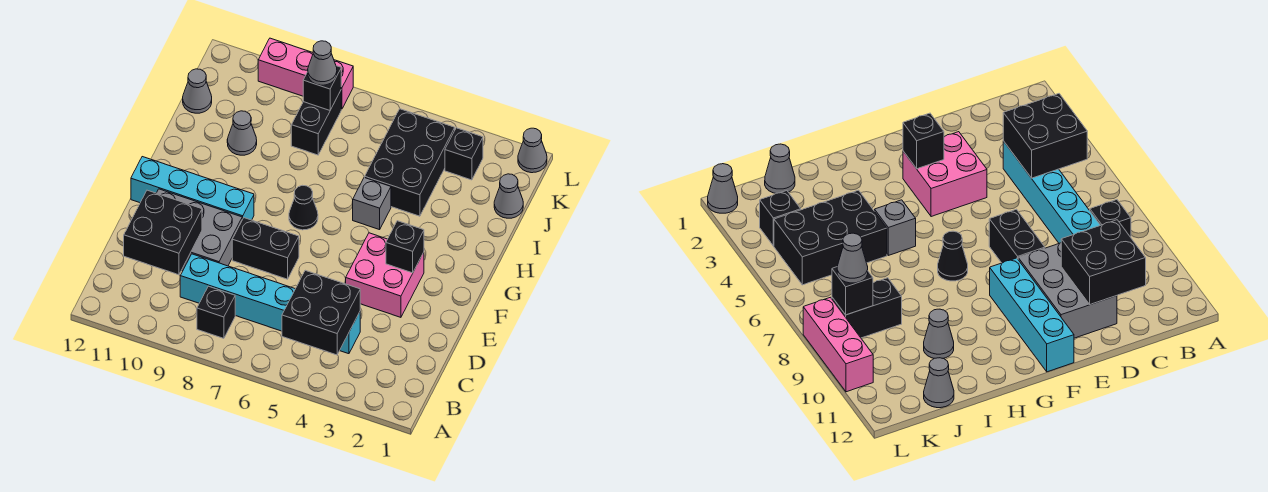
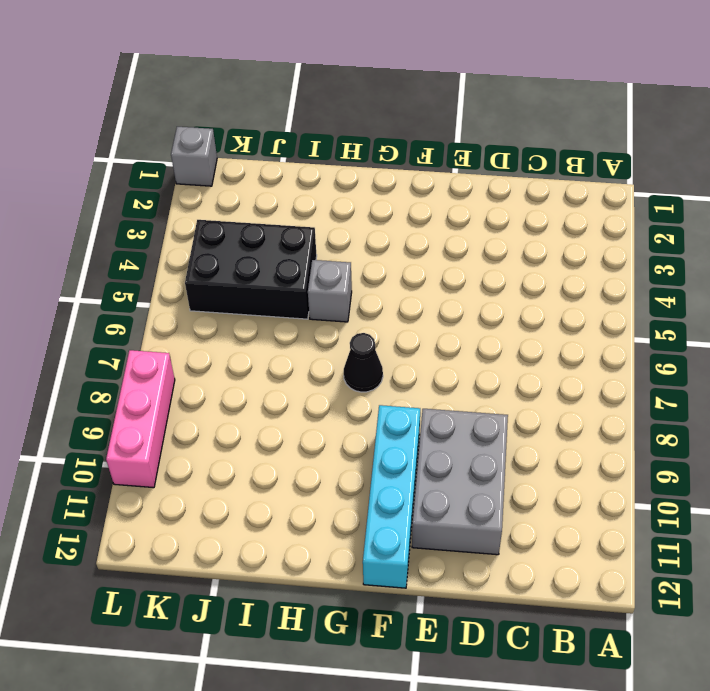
grey brick L1 level 1 -> grey cone L1 level 1
none -> black brick B8 level 1
none -> cyan brick C4:C9 level 1
none -> pink brick E3:F4 level 1

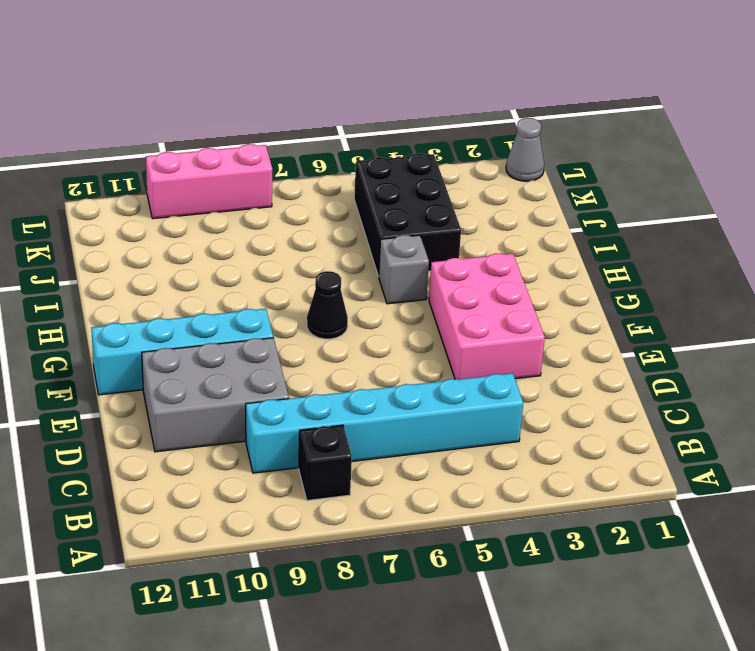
pink brick E3:G4 level 1 -> pink brick E3:F4 level 1
none -> black brick E7:E8 level 1
none -> grey cone I10 level 1
none -> grey cone J1 level 1

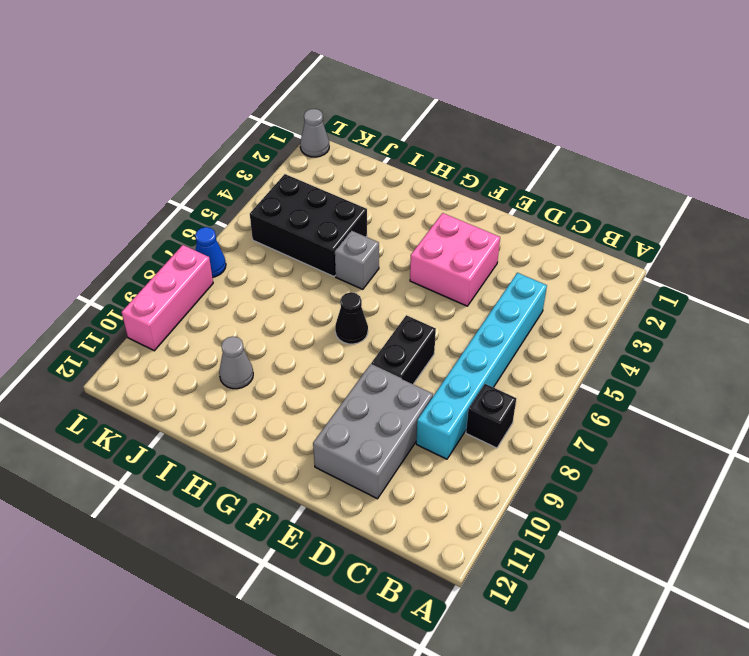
blue cone L7 level 1 -> none
none -> cyan brick F9:F12 level 1
none -> grey cone J1 level 1
none -> black brick J8:K8 level 1

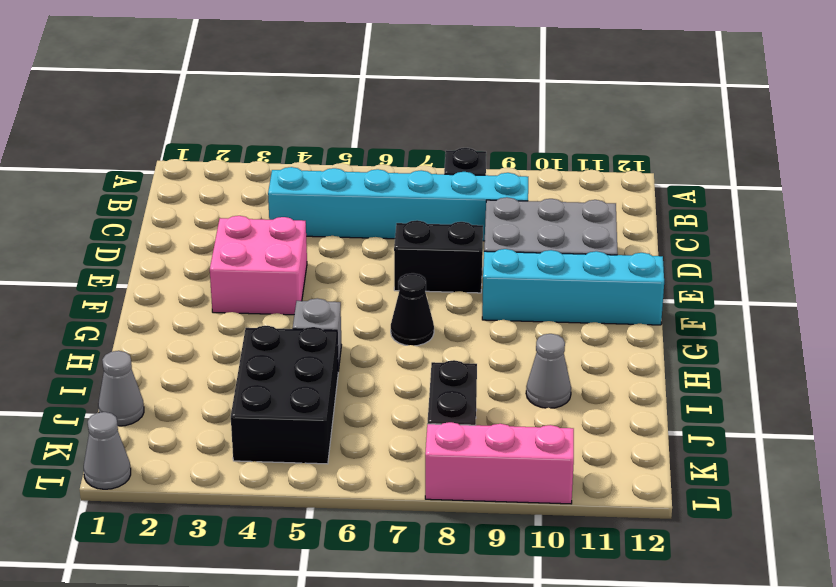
none -> grey cone J12 level 1
none -> black brick K3 level 1
none -> black brick B4:C5 level 2

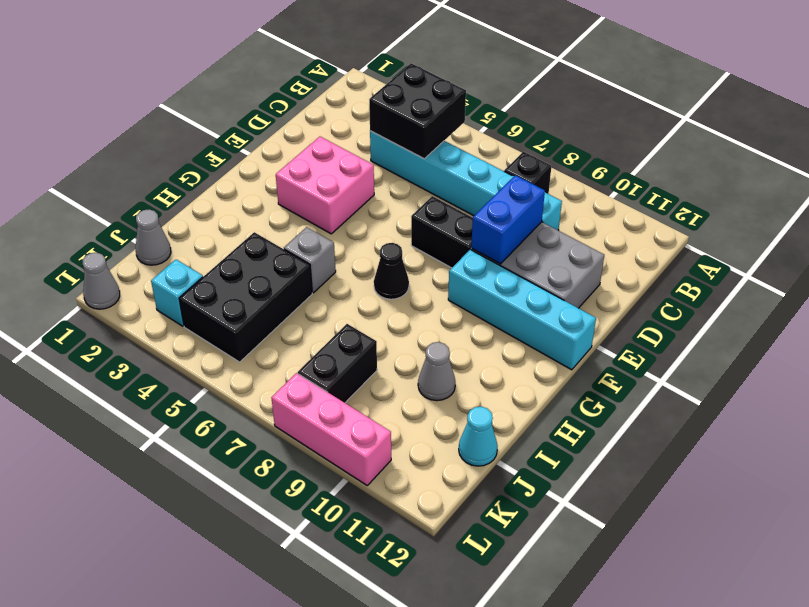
blue brick D9:E9 level 2 -> none
cyan cone J12 level 1 -> grey cone J12 level 1
cyan brick K3 level 1 -> black brick K3 level 1
none -> black brick C10:D11 level 2
none -> black brick F3 level 2
none -> black brick K8 level 2

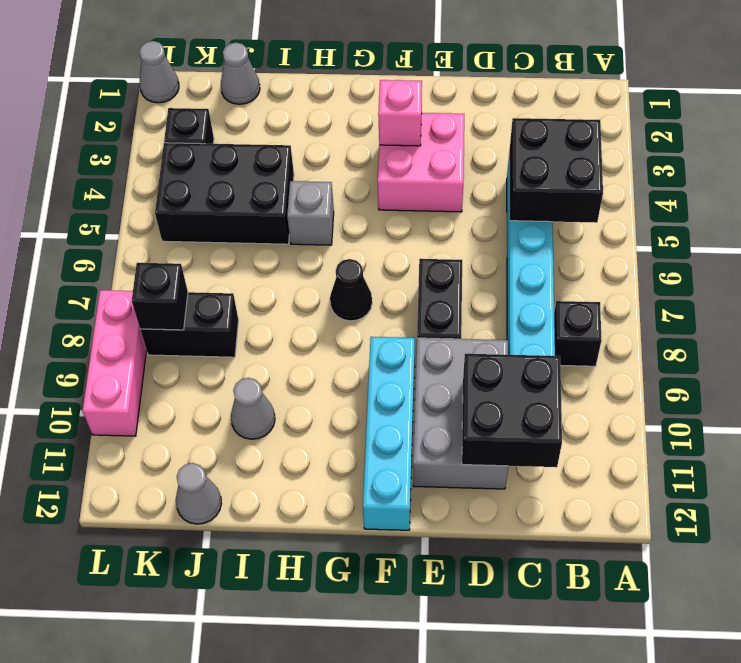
pink brick F3 level 2 -> black brick F3 level 2
none -> grey cone K8 level 3

